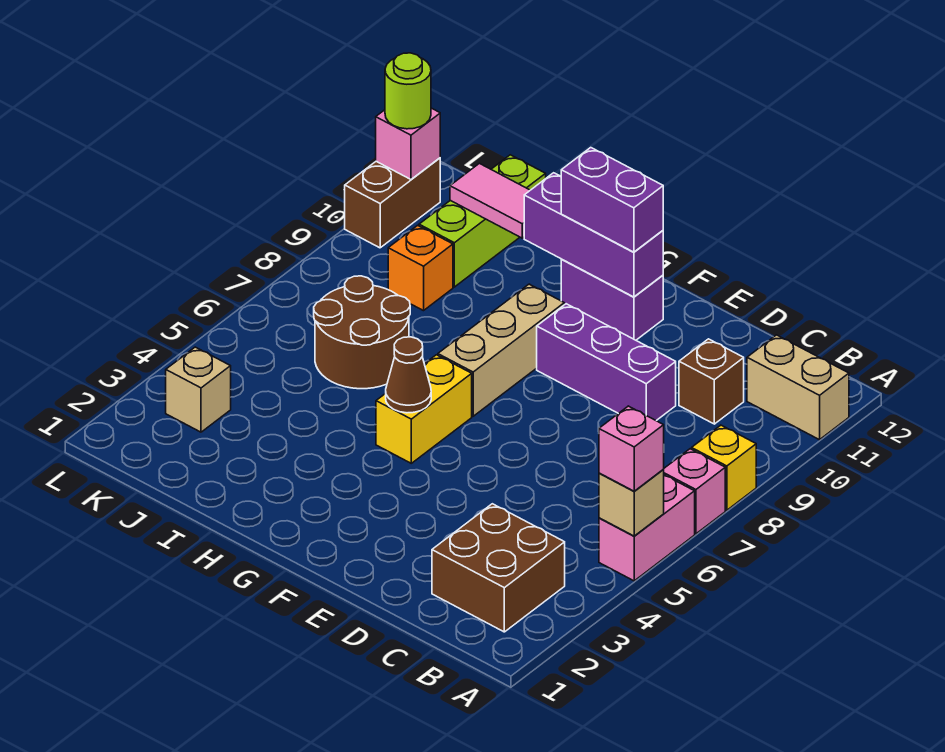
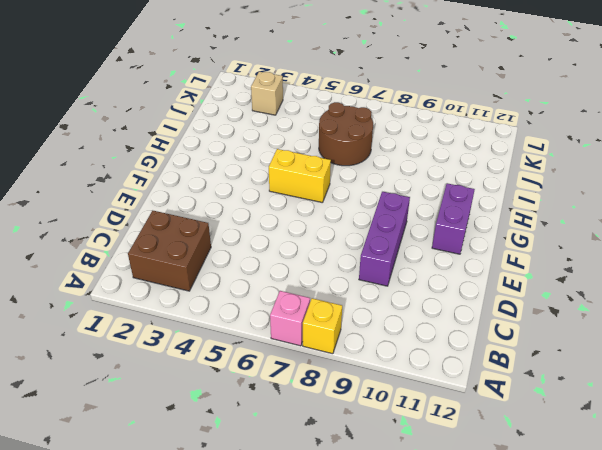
none -> pink brick A5:A6 level 1
none -> tan brick A11:B11 level 1
none -> brown brick C10 level 1

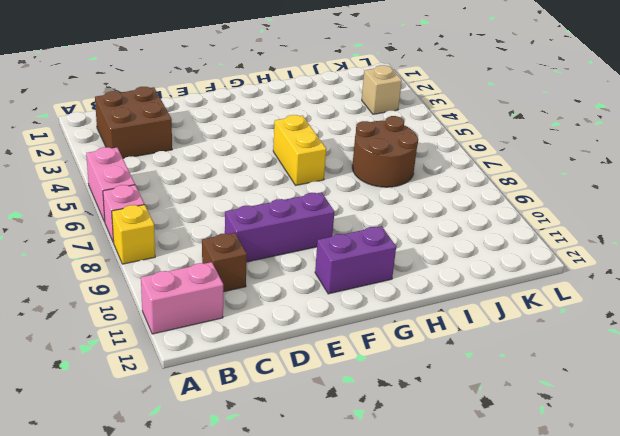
pink brick A11:B11 level 1 -> tan brick A11:B11 level 1
none -> tan brick G7:G9 level 1
none -> orange brick J9 level 1
none -> lime brick J10:J12 level 1

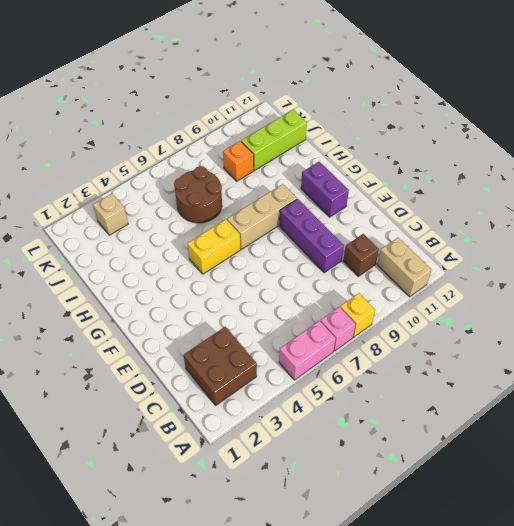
none -> brown brick L10:L11 level 1
none -> tan brick A5 level 2
none -> purple brick F11:H11 level 2

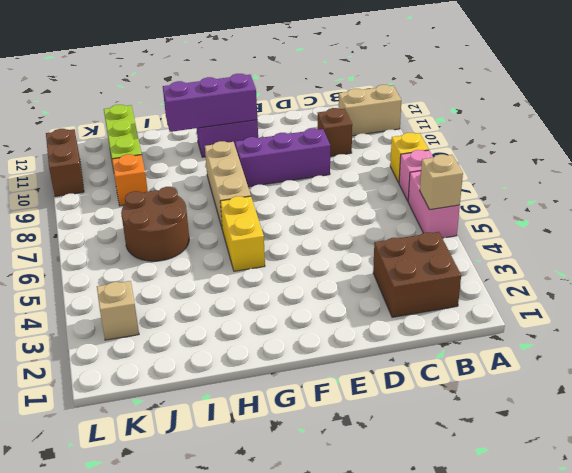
none -> brown cone G5 level 2
none -> pink tile I11:J11 level 2
none -> pink brick L11 level 2

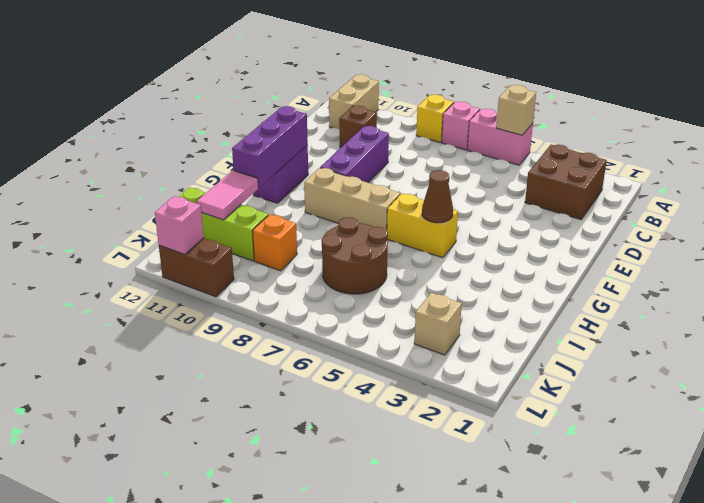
none -> pink brick A5 level 3
none -> purple brick F11:G11 level 3
none -> lime round brick L11 level 3

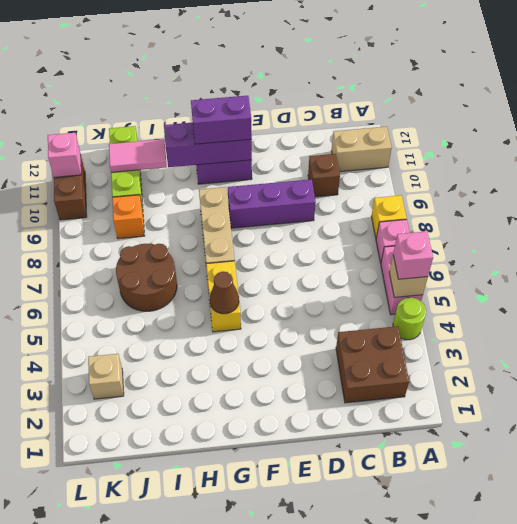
lime round brick A4 level 1 -> lime round brick L11 level 3

